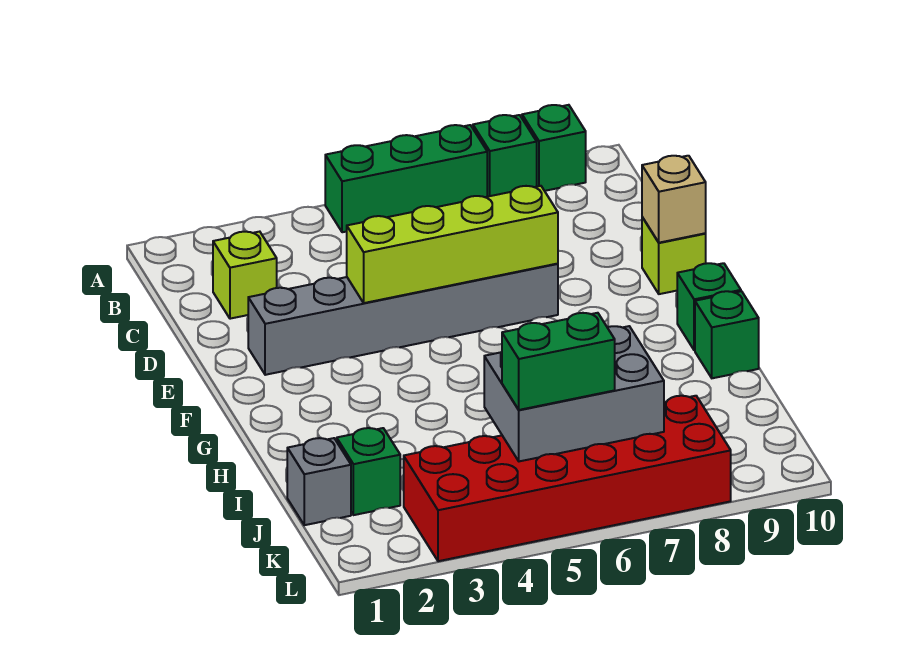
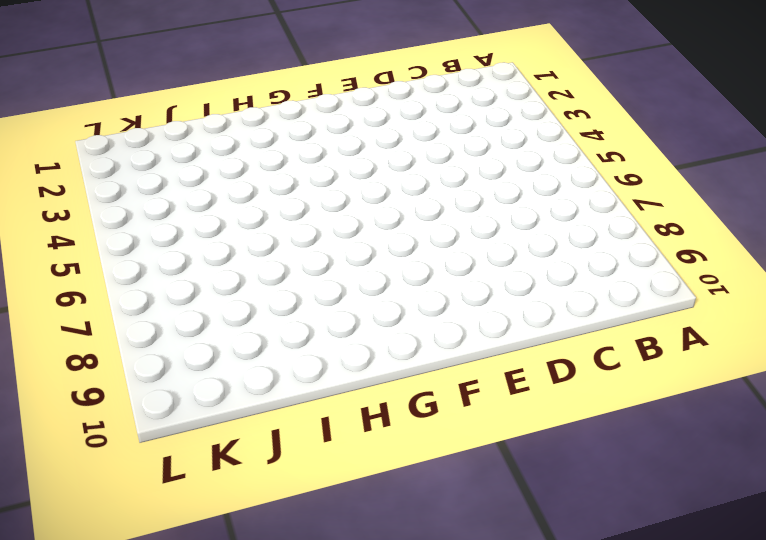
none -> green brick A5:A7 level 1
none -> green brick A8 level 1
none -> green brick A9 level 1

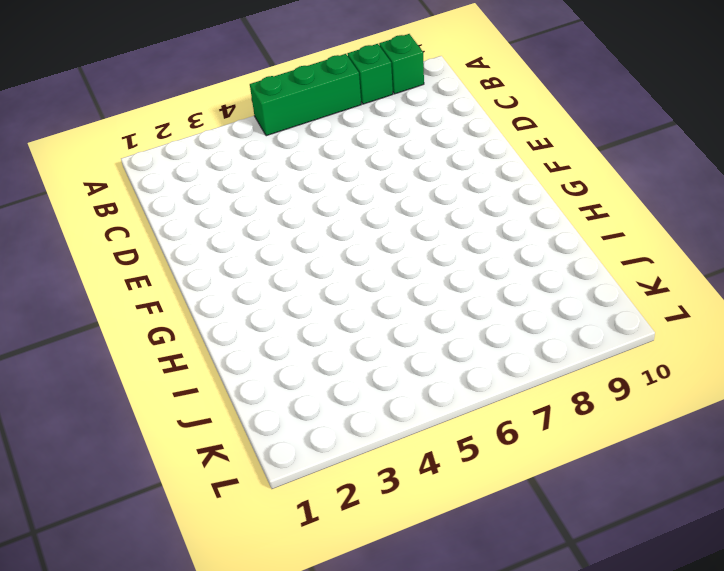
none -> lime brick C2 level 1
none -> grey brick E2:E7 level 1
none -> lime brick E10 level 1

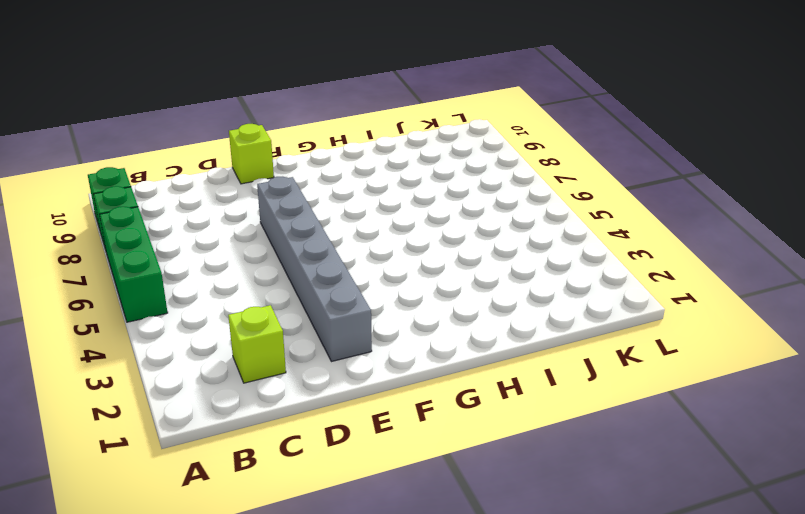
none -> green brick G10 level 1
none -> green brick H10 level 1
none -> grey brick J1 level 1

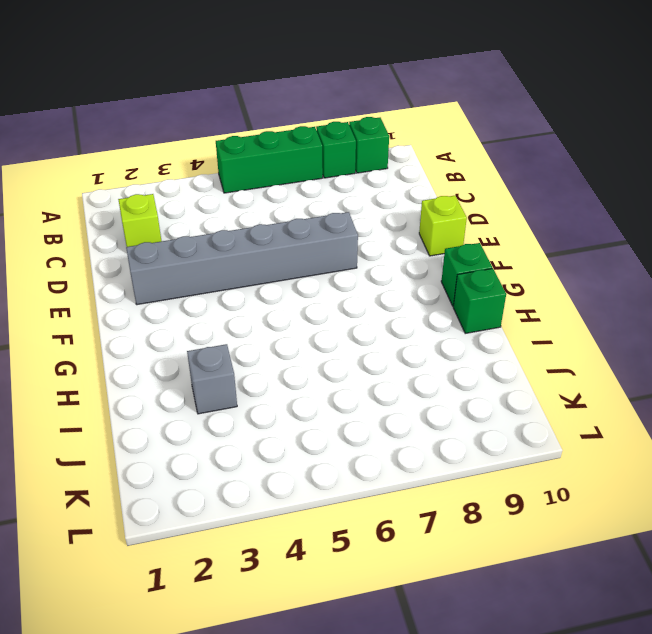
grey brick I3 level 1 -> grey brick J1 level 1
none -> green brick J2 level 1
none -> red brick K3:L8 level 1
none -> lime brick E4:E7 level 2

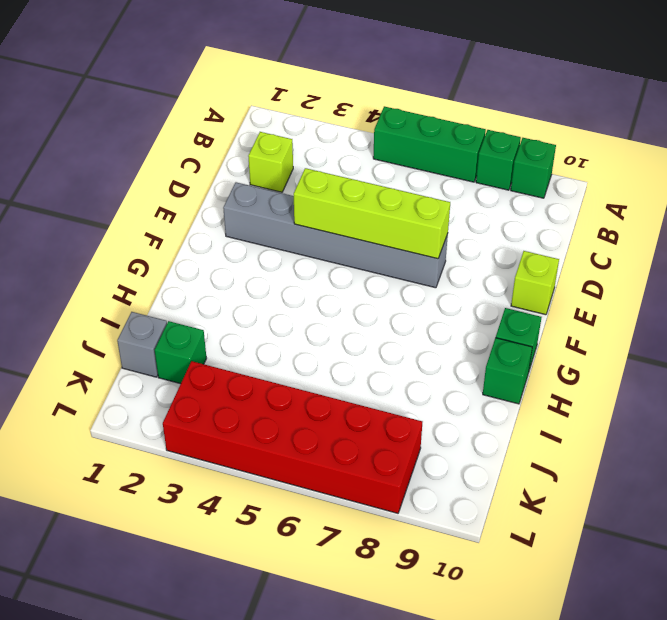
none -> tan brick E10 level 2
none -> grey brick J5:K7 level 2
none -> green brick K5:K6 level 3

